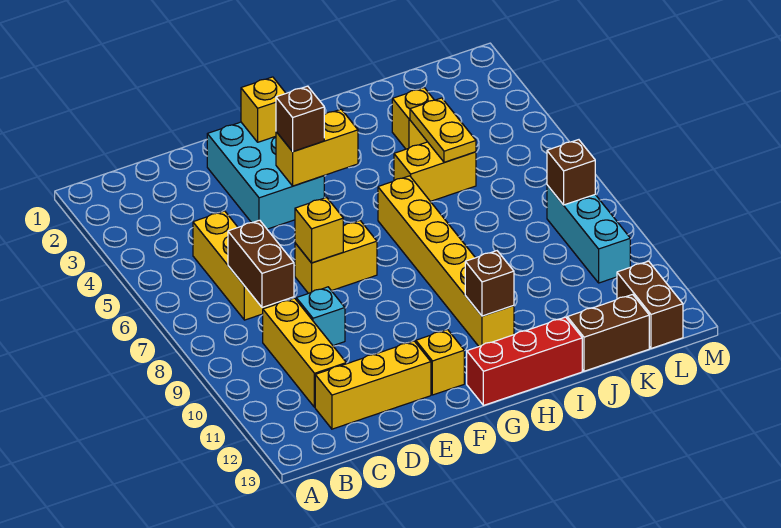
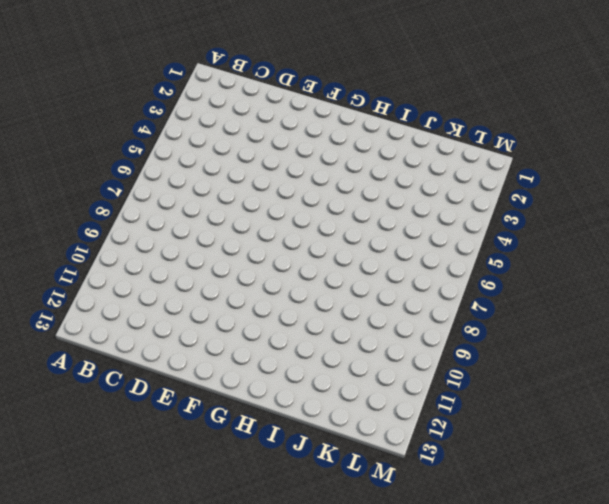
none -> yellow brick C5:C7 level 1
none -> yellow brick C9:C11 level 1
none -> yellow brick C12:E12 level 1

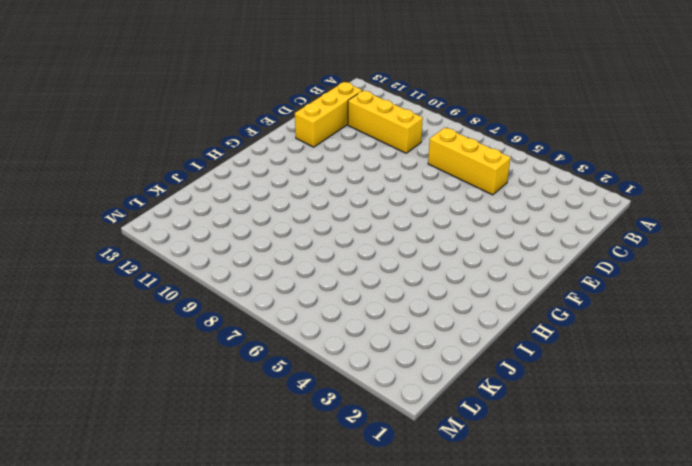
none -> cyan brick D9 level 1
none -> cyan brick E2:F4 level 1
none -> yellow brick E7:F7 level 1

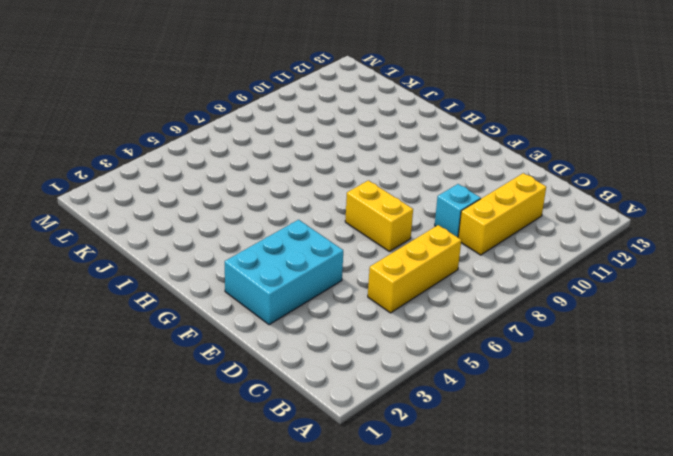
none -> yellow brick C12:E12 level 1
none -> yellow brick F12 level 1
none -> red brick G13:I13 level 1

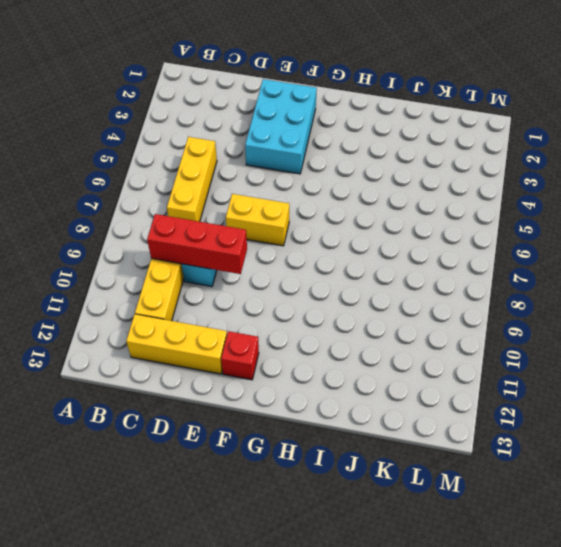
red brick C9:E9 level 2 -> red brick G13:I13 level 1
red brick F12 level 1 -> yellow brick F12 level 1
none -> yellow brick H6:H11 level 1
none -> yellow brick I5:J5 level 1
none -> yellow brick J3 level 1

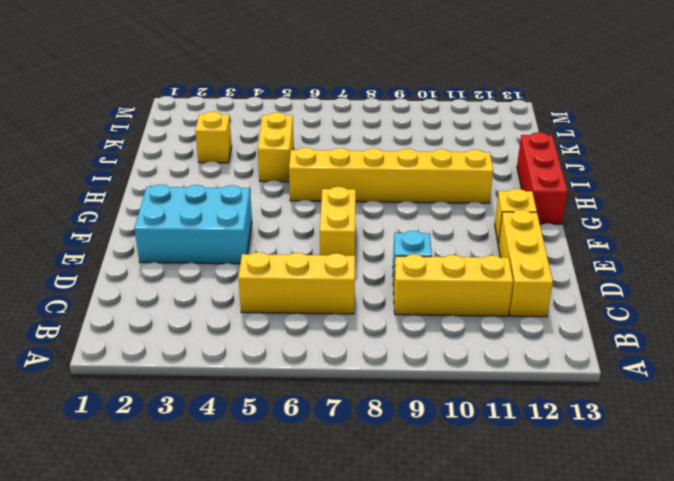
none -> brown brick J13:K13 level 1
none -> cyan brick L8:L10 level 1
none -> brown brick L12:L13 level 1

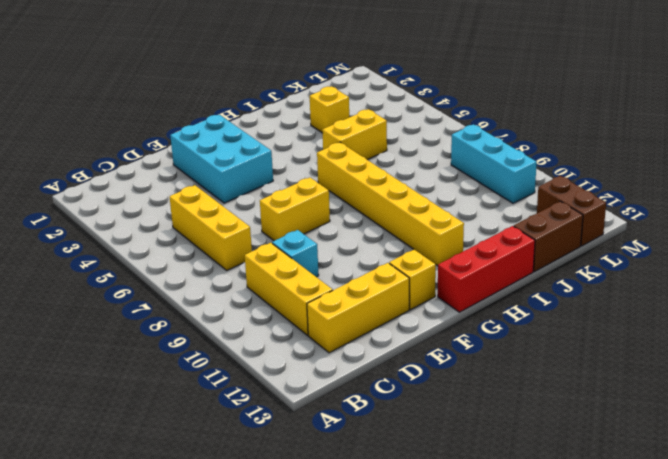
none -> brown brick C7:C8 level 2
none -> yellow brick E7 level 2
none -> yellow brick F2 level 2

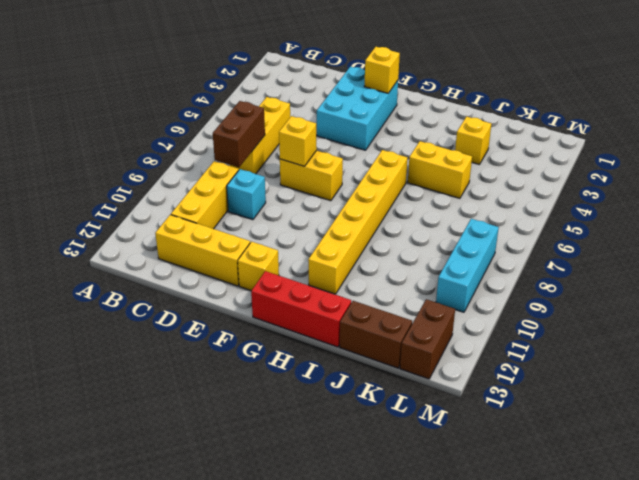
none -> yellow brick F4:G4 level 2
none -> brown brick H11 level 2
none -> yellow plate J4:J5 level 2

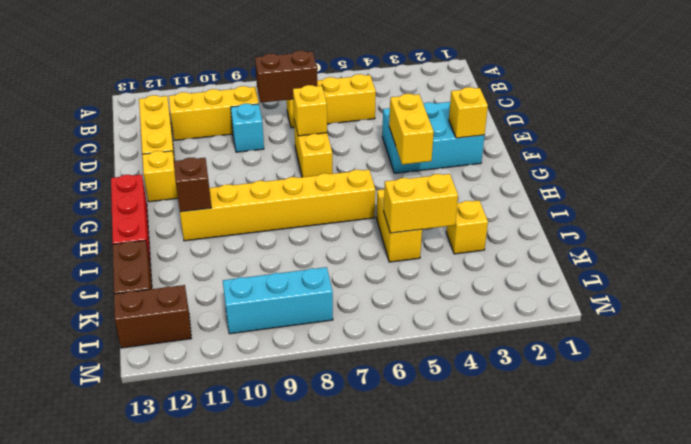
yellow brick J4:J5 level 2 -> yellow plate J4:J5 level 2
none -> brown brick L8 level 2
none -> brown brick F4 level 3

